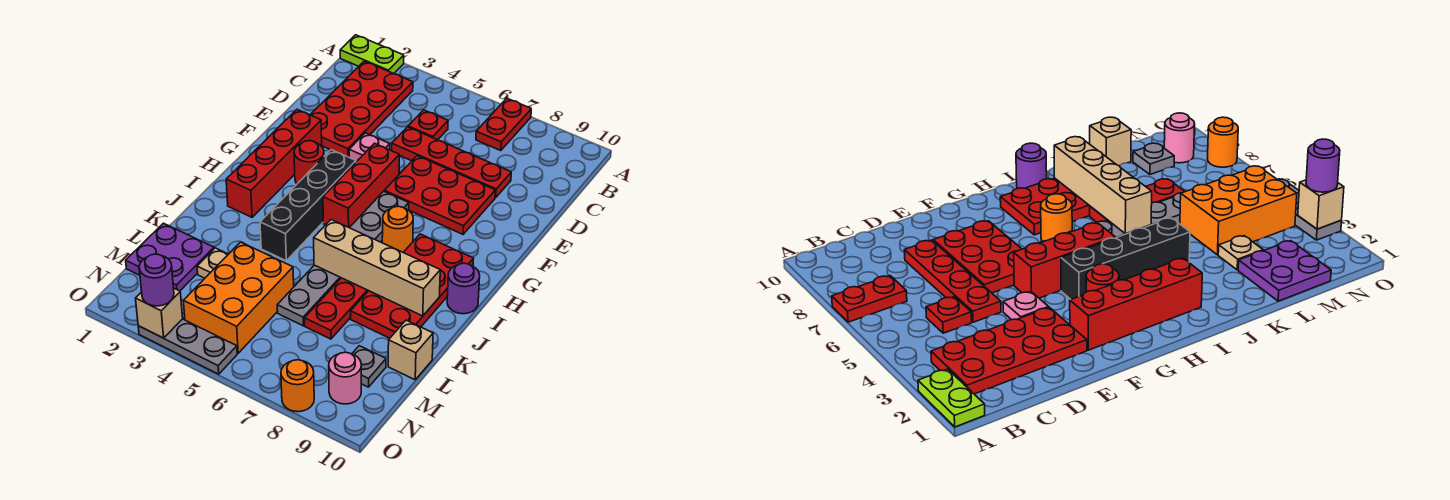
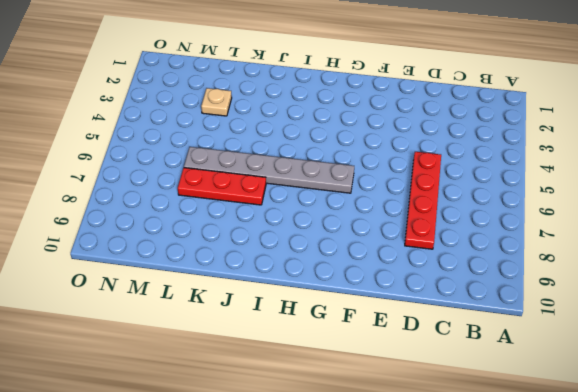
none -> lime plate A1:A2 level 1
none -> red plate A7:B7 level 1
none -> red plate B2:E3 level 1

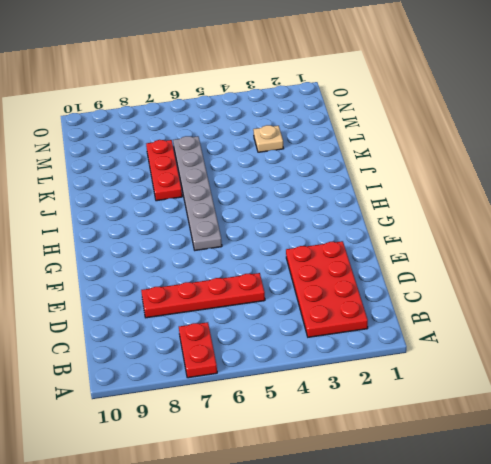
none -> lime plate A1:A2 level 1
none -> red plate C5 level 1
none -> pink plate E4 level 1

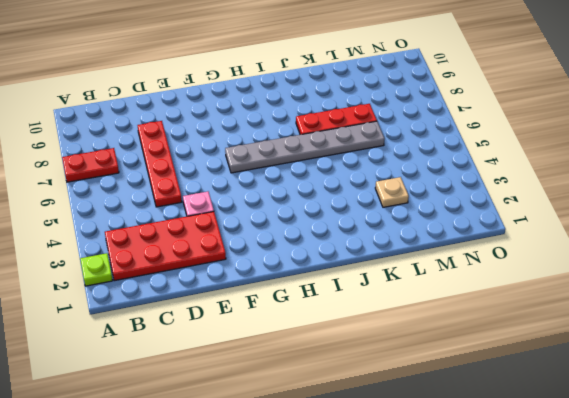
lime plate A2 level 1 -> lime plate A1:A2 level 1
none -> red plate C5 level 1
none -> red plate E6:F8 level 1
none -> red brick F2:I2 level 1

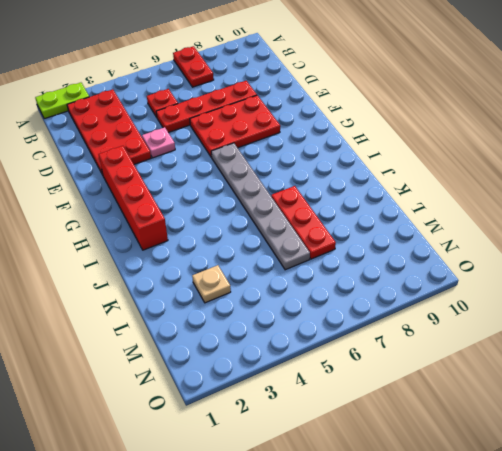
none -> red brick F5:H5 level 1
none -> red round brick G3 level 1
none -> black brick G4:J4 level 1

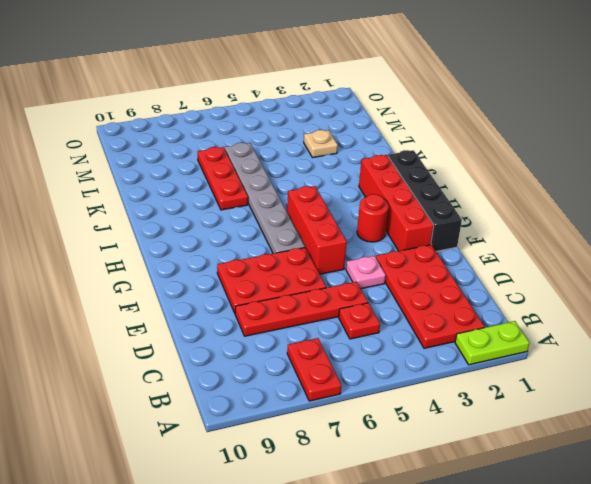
black brick F1:I1 level 1 -> black brick G4:J4 level 1
none -> orange round brick H7 level 1
none -> red plate H8:K9 level 1
none -> purple round brick I10 level 1

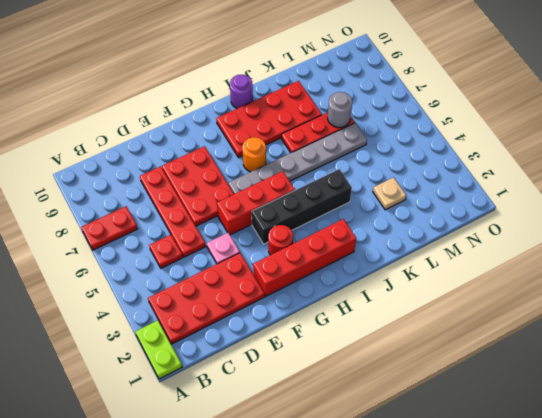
grey round brick L7 level 2 -> none
none -> purple plate L1:M2 level 1
none -> orange brick L4:N5 level 1
none -> tan brick L10 level 1

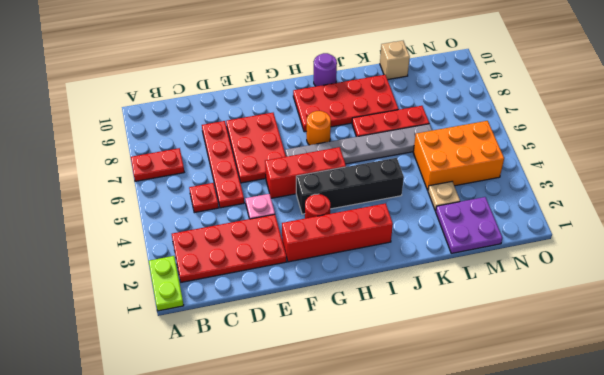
none -> grey plate M9 level 1
none -> pink round brick N9 level 1
none -> grey plate O3:O5 level 1

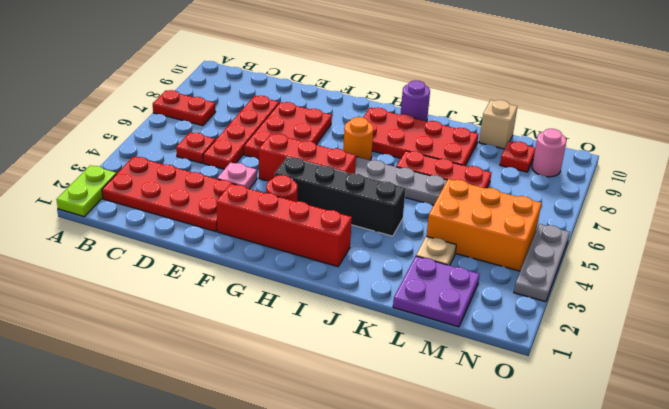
red plate M9 level 1 -> grey plate M9 level 1
none -> orange round brick O8 level 1
none -> tan brick J6:J9 level 2
none -> tan brick O3 level 2

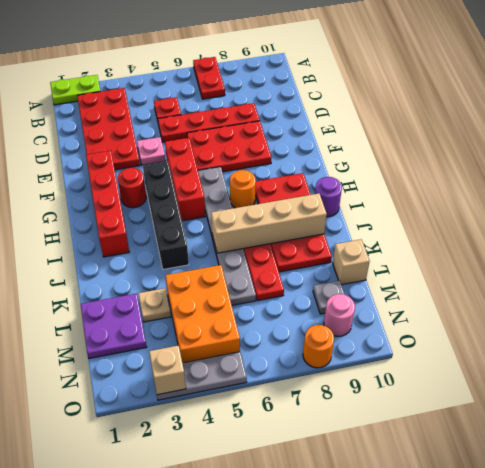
none -> purple round brick O3 level 3

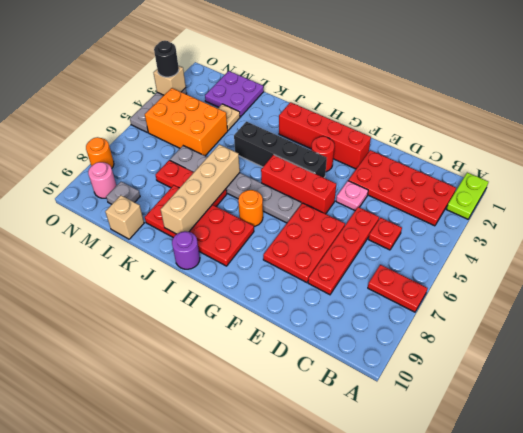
black round brick O3 level 3 -> purple round brick O3 level 3

